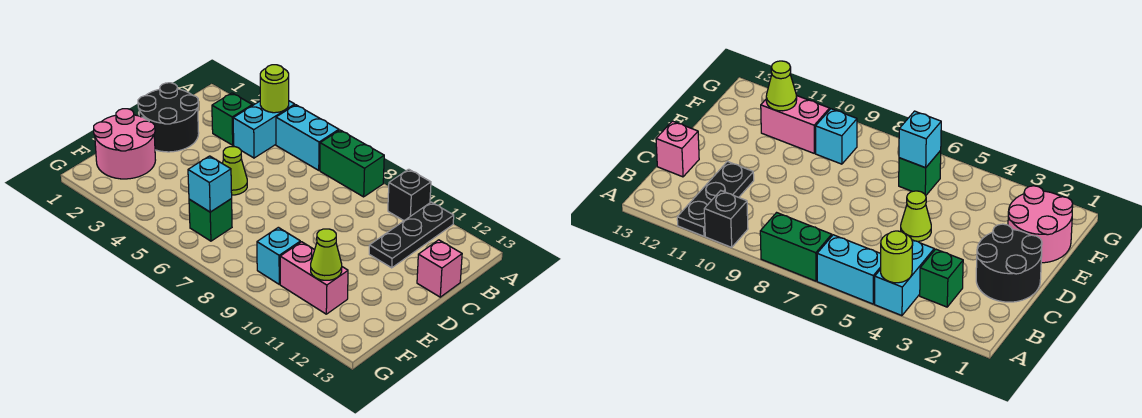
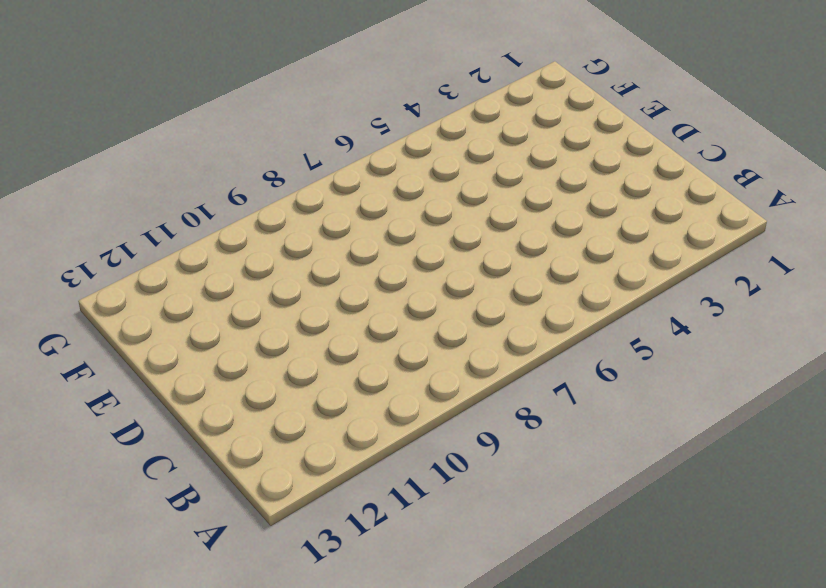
none -> cyan brick A4:B4 level 1
none -> cyan brick A5:A6 level 1
none -> green brick A7:A8 level 1

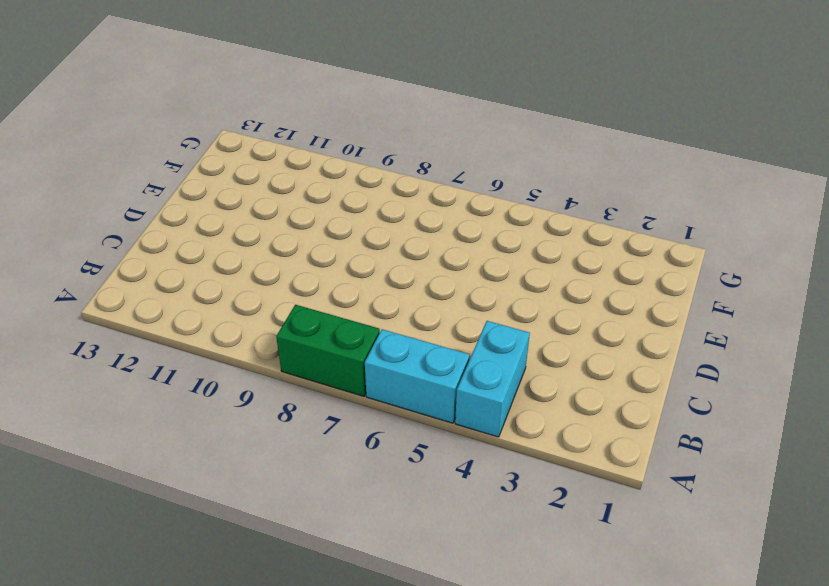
none -> black brick A10 level 1
none -> black plate A11:C11 level 1
none -> green brick B3 level 1

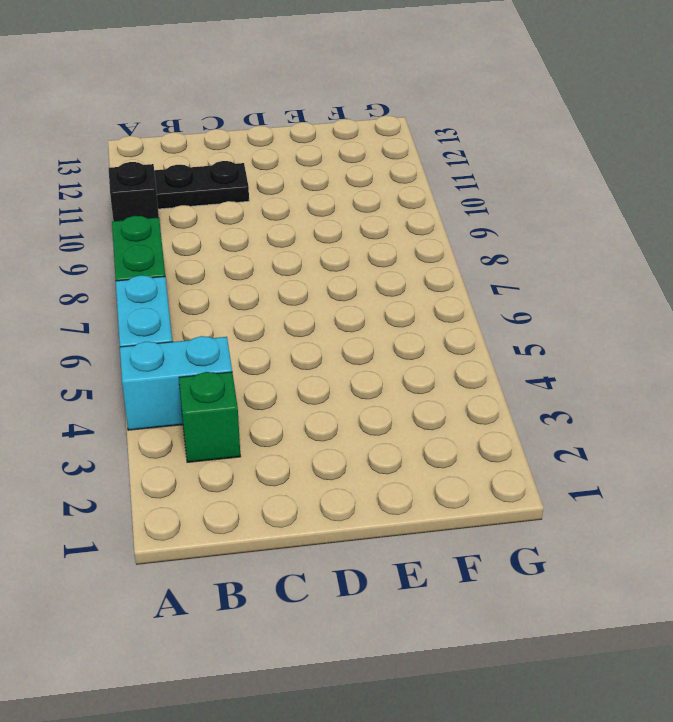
none -> black round brick C1:D2 level 1
none -> pink brick C13 level 1
none -> lime cone D5 level 1

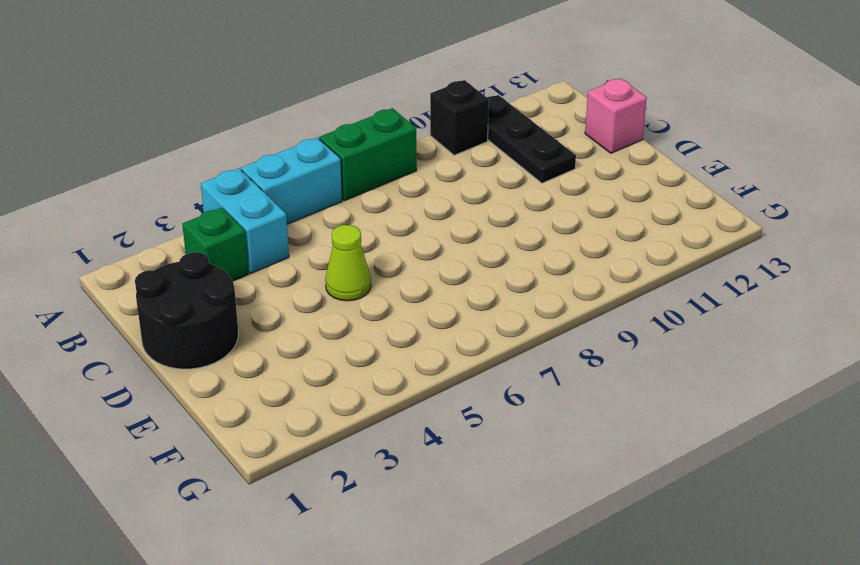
none -> pink round brick E1:F2 level 1
none -> green brick F6 level 1
none -> cyan brick F9 level 1

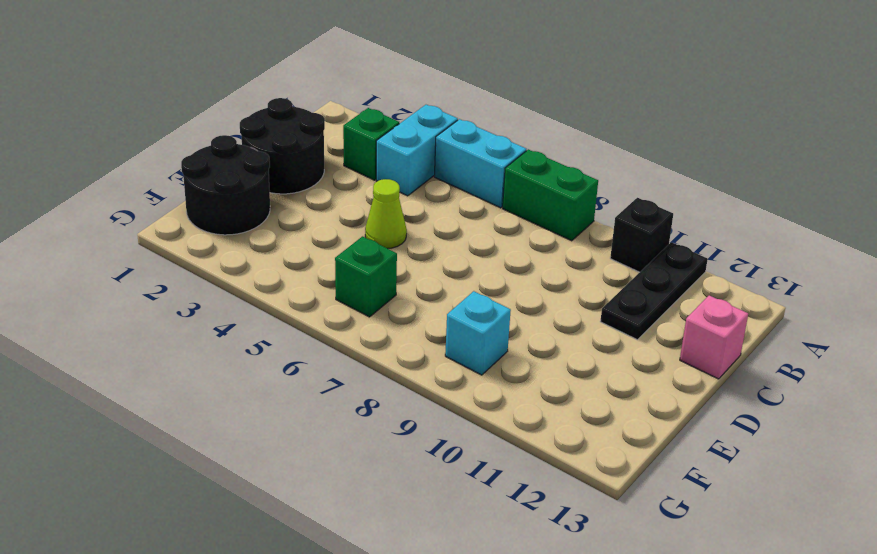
black round brick E1:F2 level 1 -> pink round brick E1:F2 level 1
none -> pink brick F10:F11 level 1
none -> lime round brick A4 level 2
none -> cyan brick F6 level 2

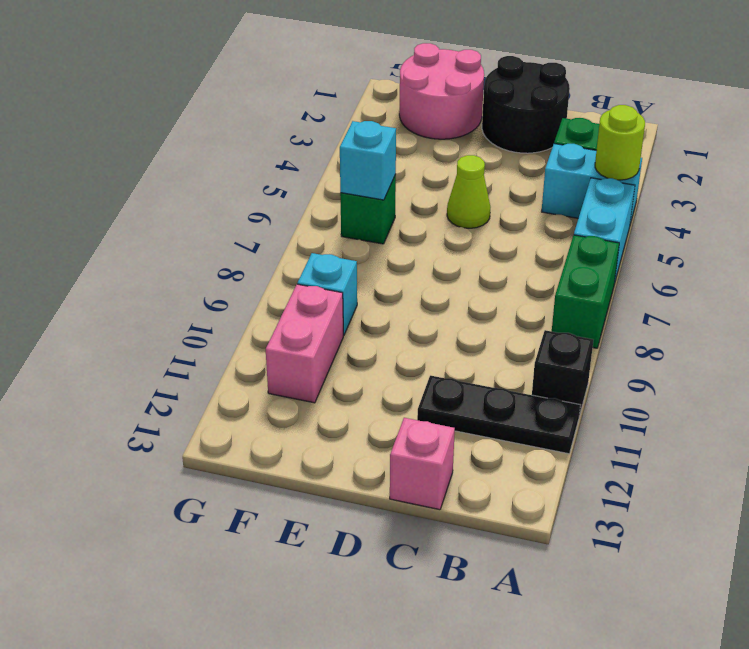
none -> lime cone F11 level 2

